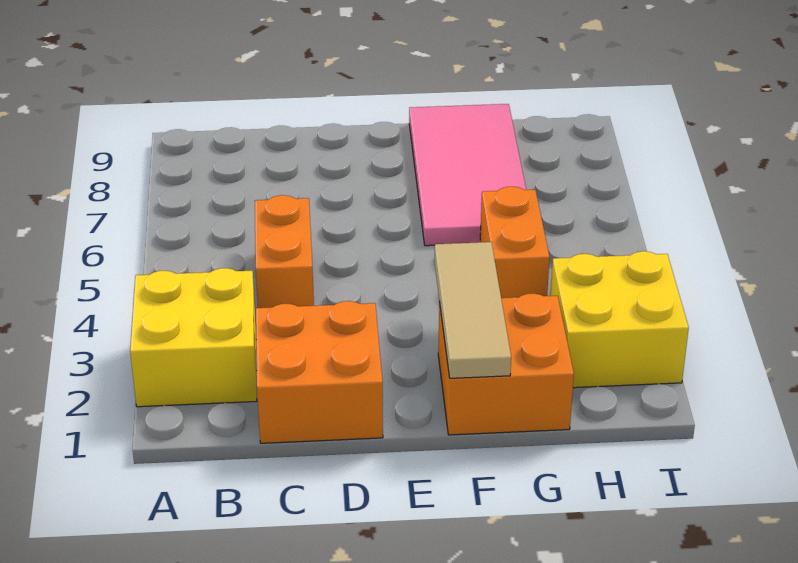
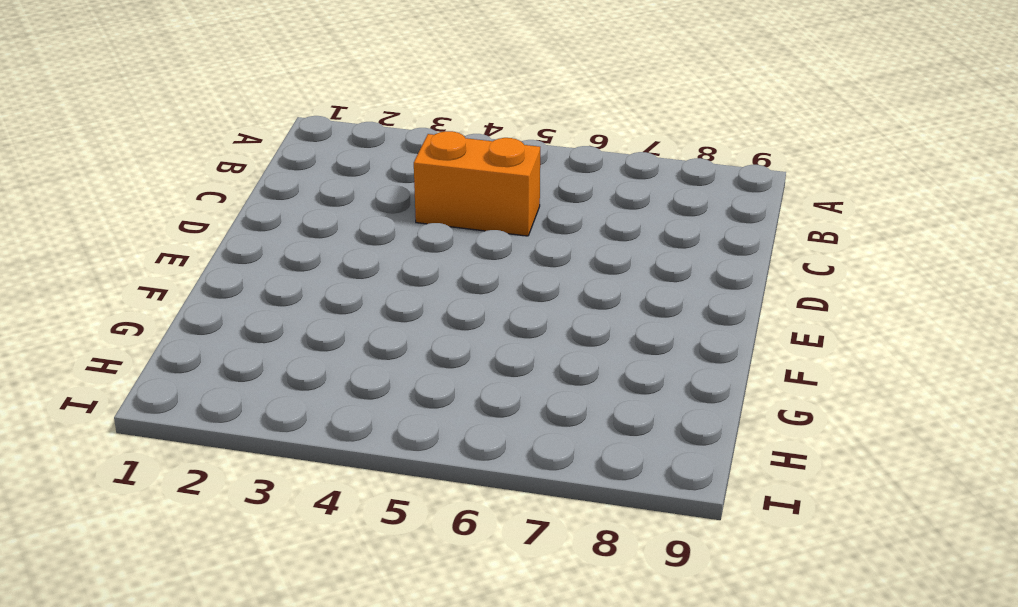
none -> yellow brick A2:B3 level 1
none -> orange brick C1:D2 level 1

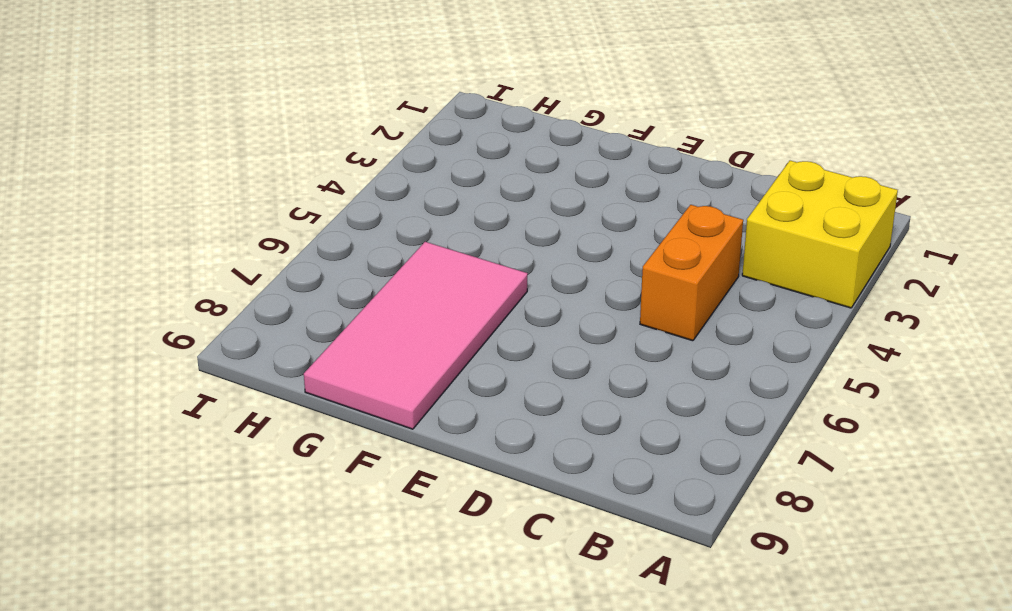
none -> orange brick C1:D2 level 1
none -> orange brick F1:G2 level 1

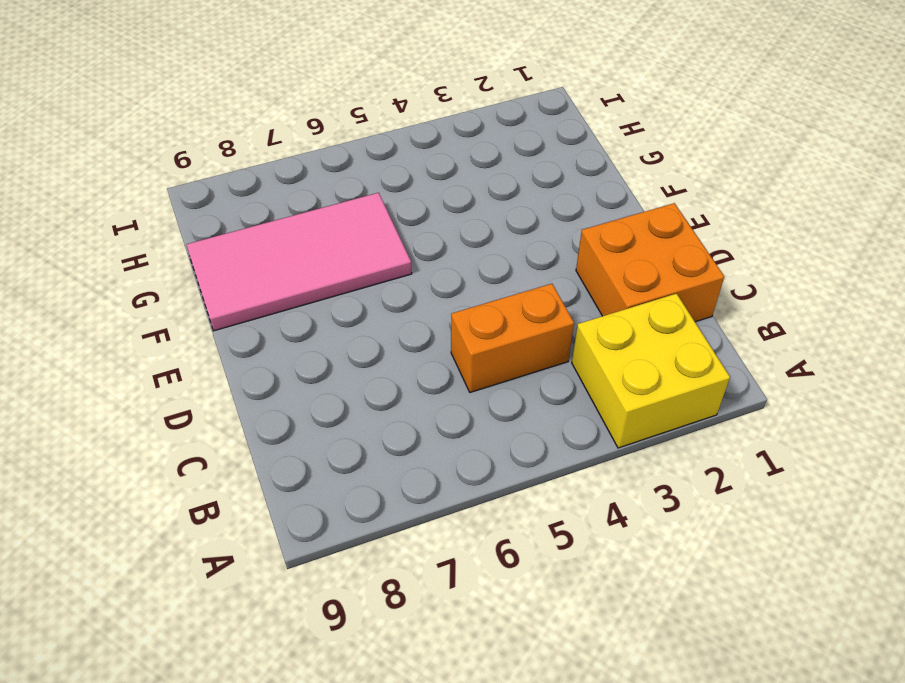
none -> orange brick F1:G2 level 1
none -> orange brick G4:G5 level 1

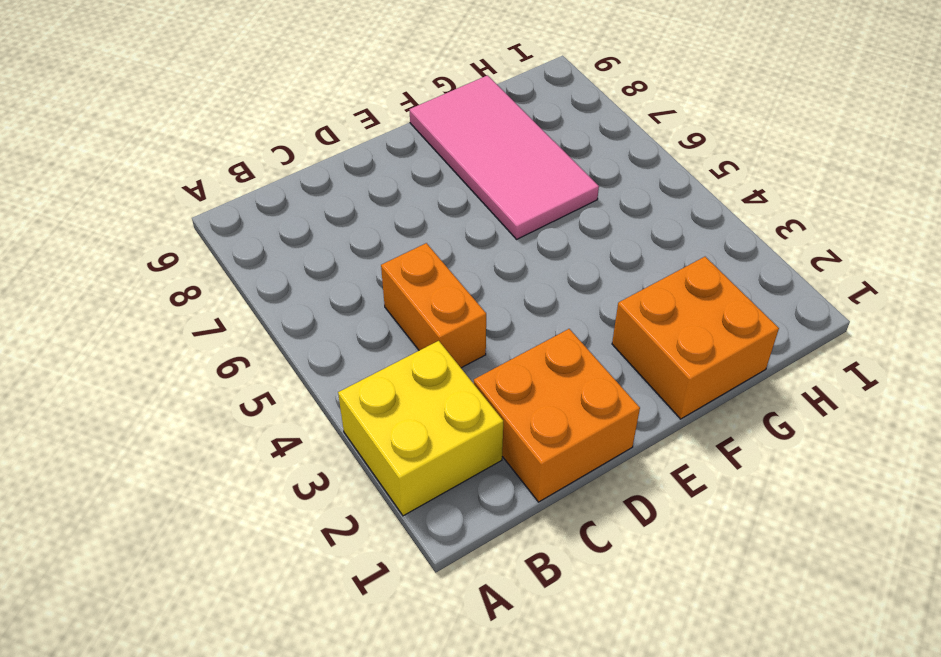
none -> orange brick G4:G5 level 1
none -> yellow brick H2:I3 level 1

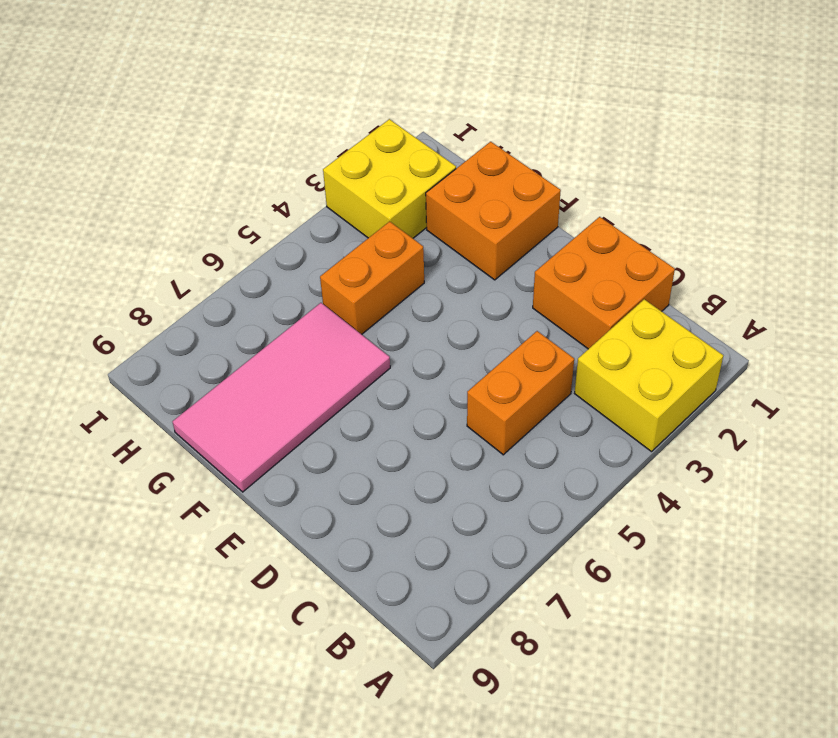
none -> tan tile F1:F3 level 2

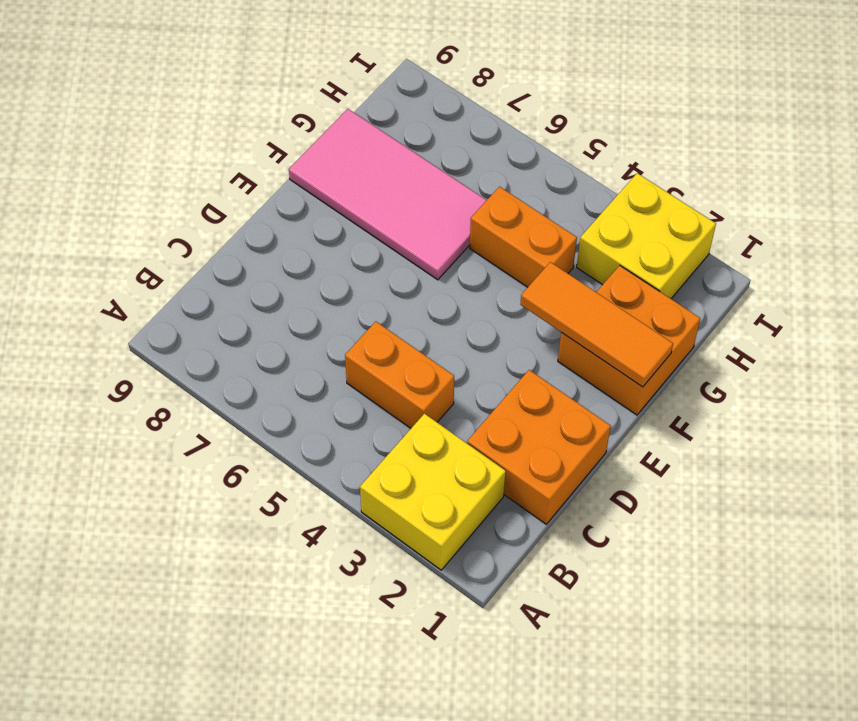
orange tile F1:F3 level 2 -> tan tile F1:F3 level 2

